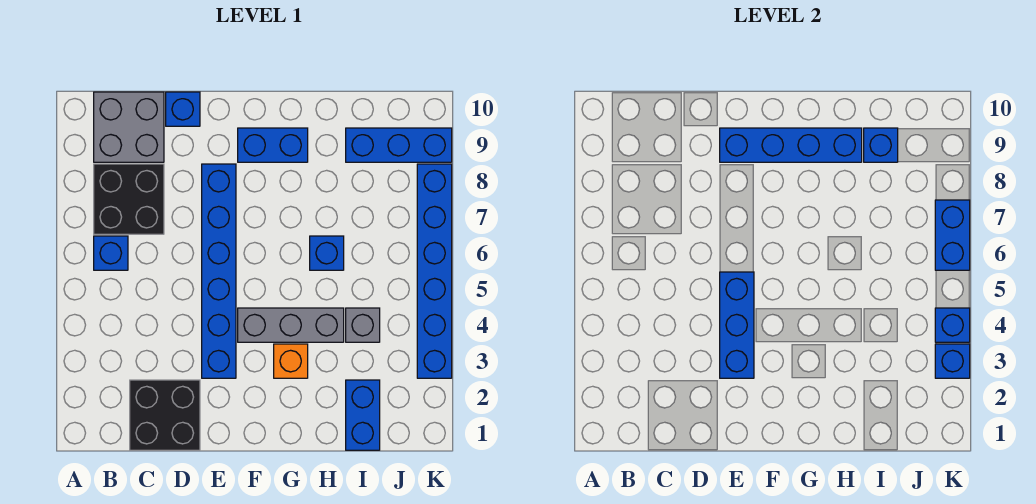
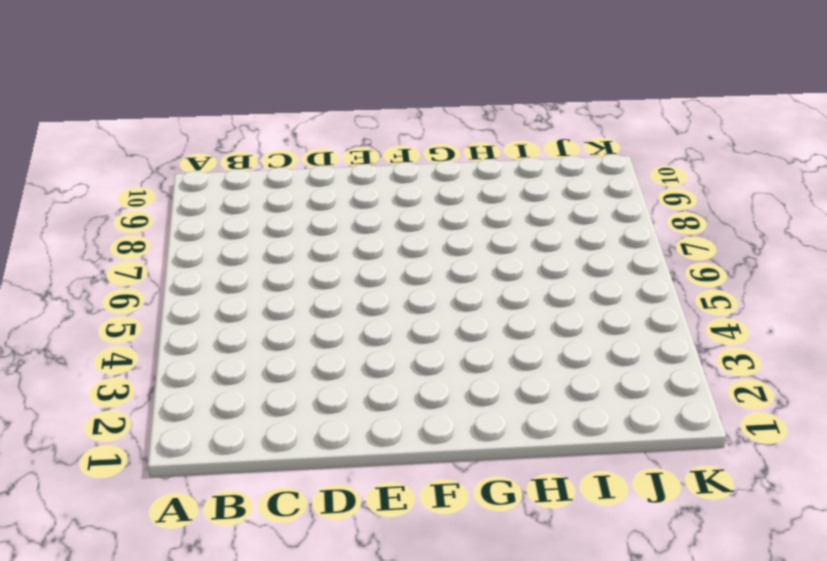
none -> blue brick B6 level 1
none -> black brick B7:C8 level 1
none -> grey brick B9:C10 level 1

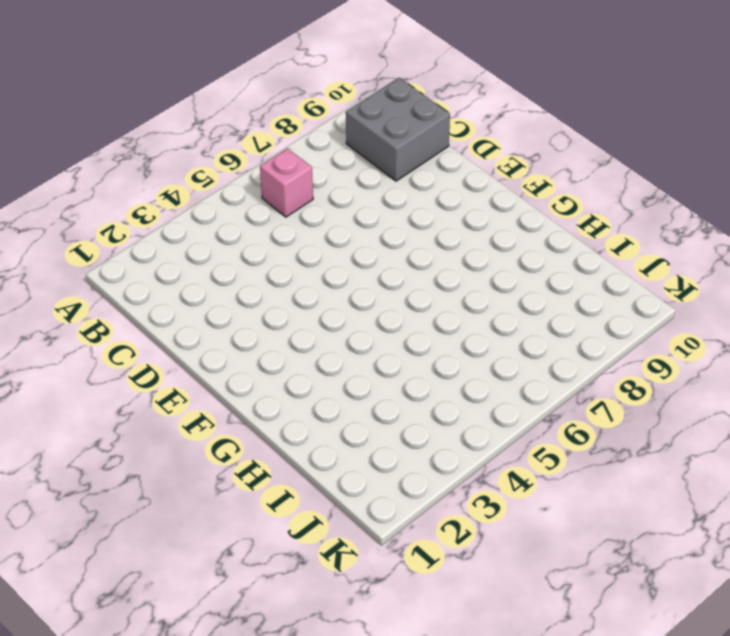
pink brick B6 level 1 -> blue brick B6 level 1
none -> black brick B7:C8 level 1
none -> black brick C1:D2 level 1
none -> blue brick D10 level 1

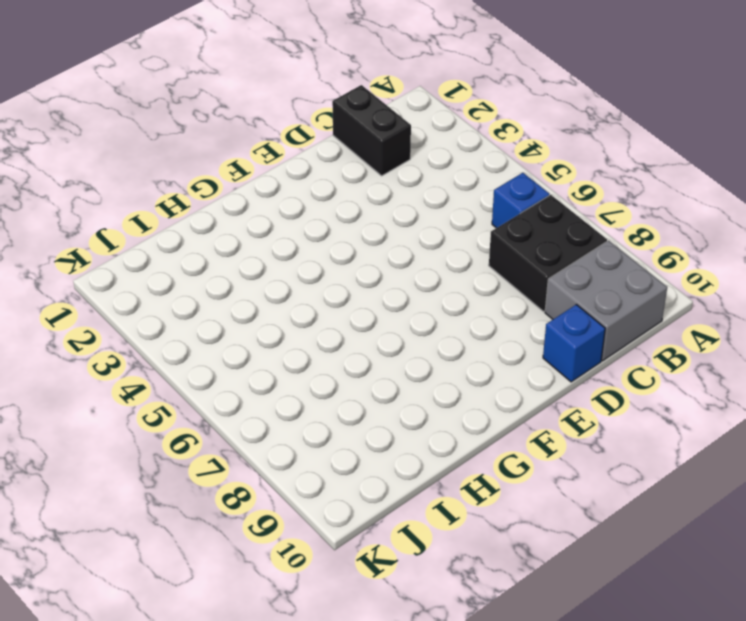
black brick C1:C2 level 1 -> black brick C1:D2 level 1
none -> blue brick E3:E8 level 1
none -> grey brick F4:H4 level 1
none -> blue brick F9:G9 level 1

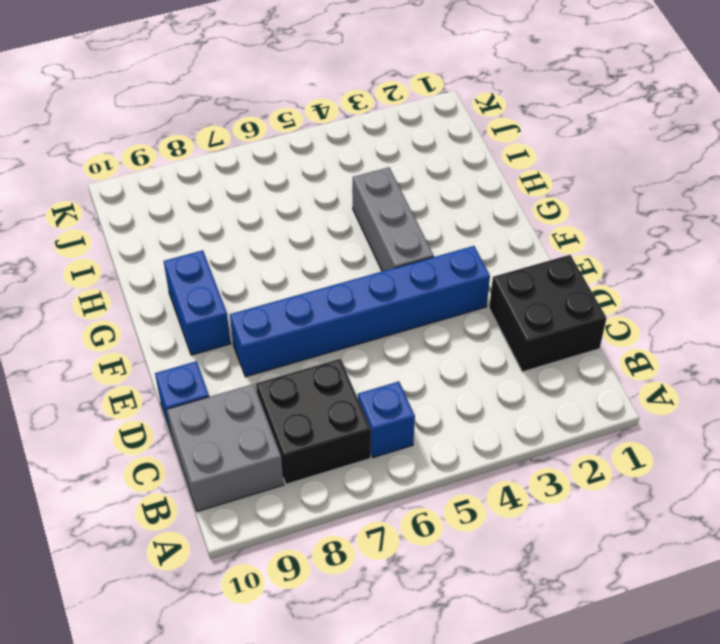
none -> orange brick G3 level 1
none -> blue brick H6 level 1
none -> blue brick I1:I2 level 1

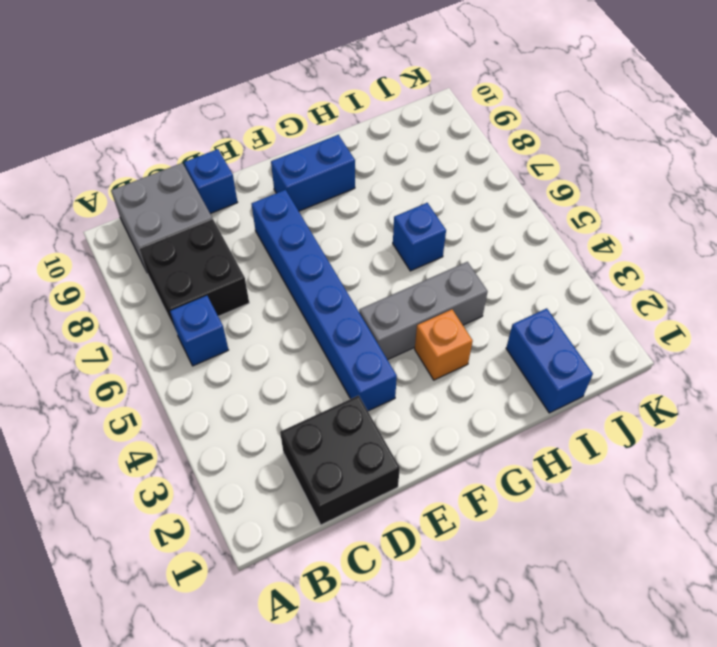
none -> grey brick I4 level 1
none -> blue brick I9:K9 level 1
none -> blue brick K3:K8 level 1

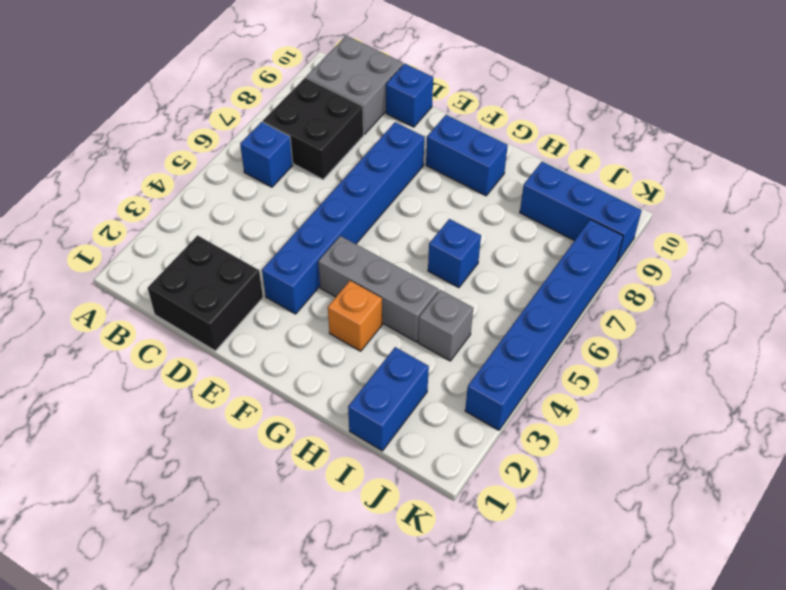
none -> blue brick E3:E5 level 2
none -> blue brick E9:H9 level 2
none -> blue brick I9 level 2

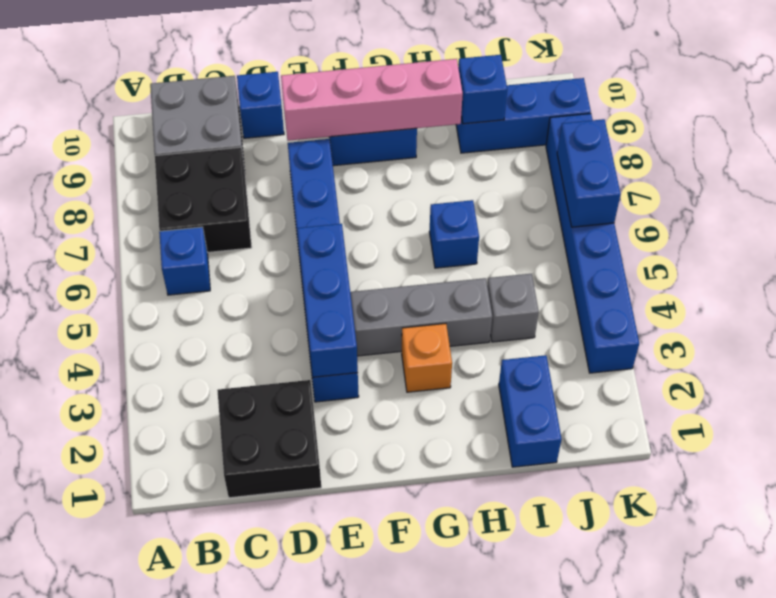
pink brick E9:H9 level 2 -> blue brick E9:H9 level 2
none -> blue brick K3 level 2
none -> blue brick K4 level 2

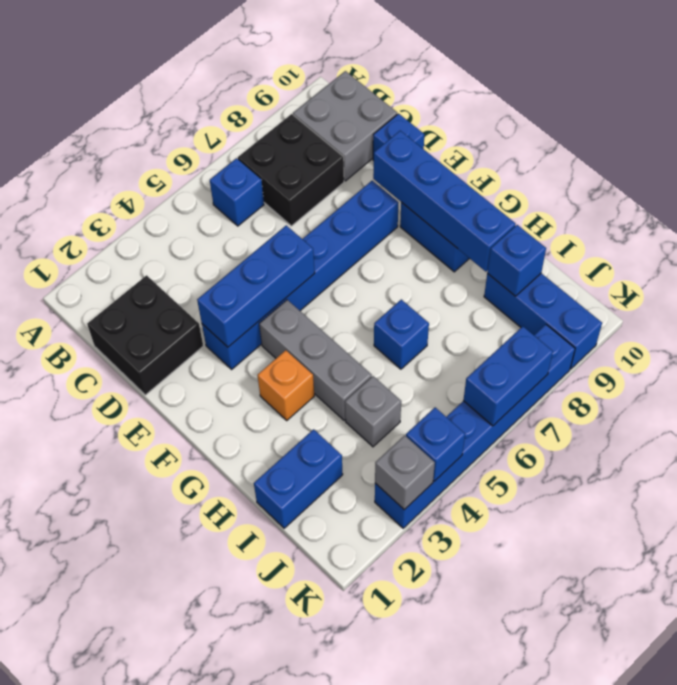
grey brick K3 level 2 -> blue brick K3 level 2

